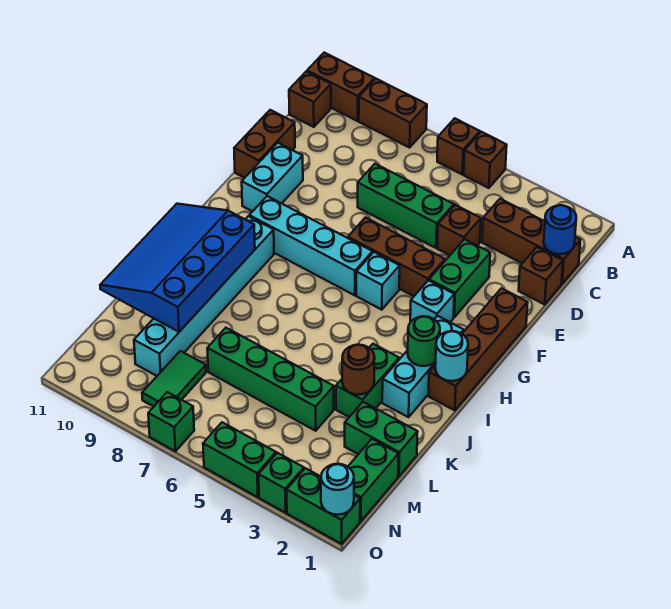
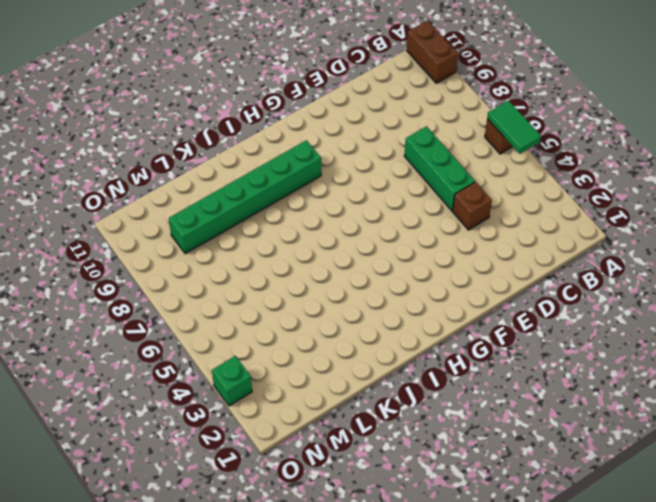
green tile A5:A6 level 2 -> green tile M8:N8 level 1
green brick H9:M9 level 1 -> cyan brick H9:M9 level 1
none -> brown brick A5 level 1
none -> brown brick A8:A9 level 1
none -> brown brick B11 level 1
none -> brown brick C1:C3 level 1

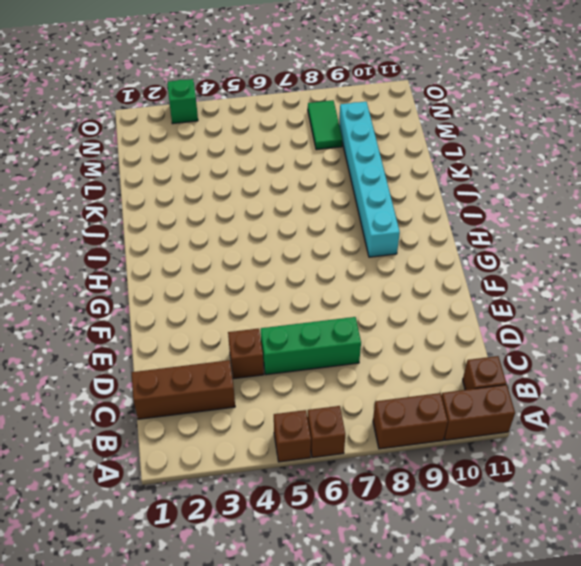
none -> brown brick D1 level 1
none -> brown brick D11:E11 level 1
none -> green brick E3:F3 level 1
none -> cyan brick E10:F10 level 1

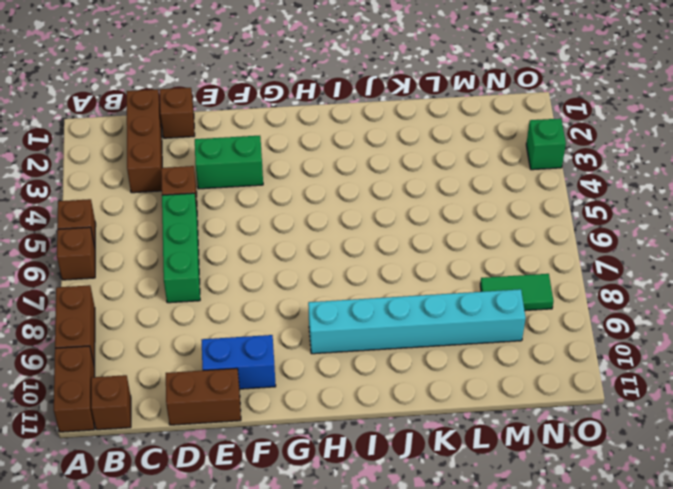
blue brick E10:F10 level 1 -> cyan brick E10:F10 level 1
none -> brown brick F1:I1 level 1
none -> brown brick F4:F6 level 1
none -> cyan brick G3 level 1
none -> cyan brick G5 level 1

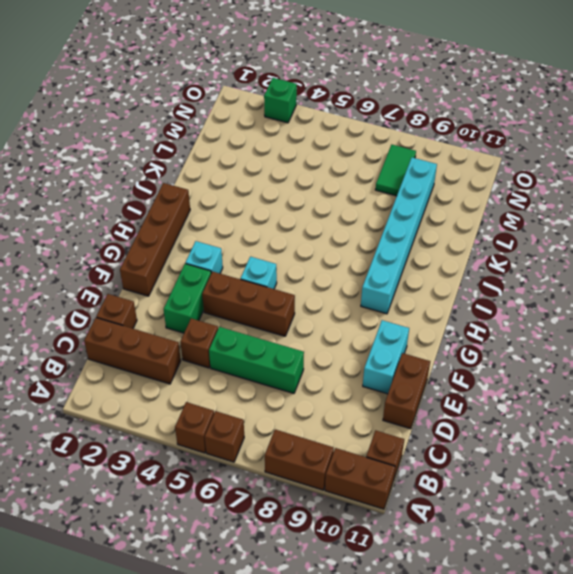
none -> cyan brick G6:G9 level 1
none -> cyan brick H2:J2 level 1
none -> green brick J3:K3 level 1
none -> green brick L1:L2 level 1

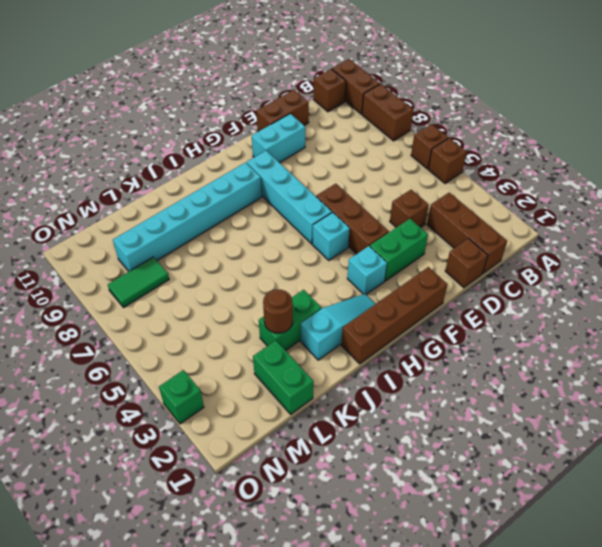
cyan slope H2:J2 level 1 top J -> cyan brick H2:J2 level 1
none -> green brick D5:D7 level 1
none -> green brick L4:L7 level 1
none -> green brick M1:N1 level 1
none -> green brick O1:O2 level 1

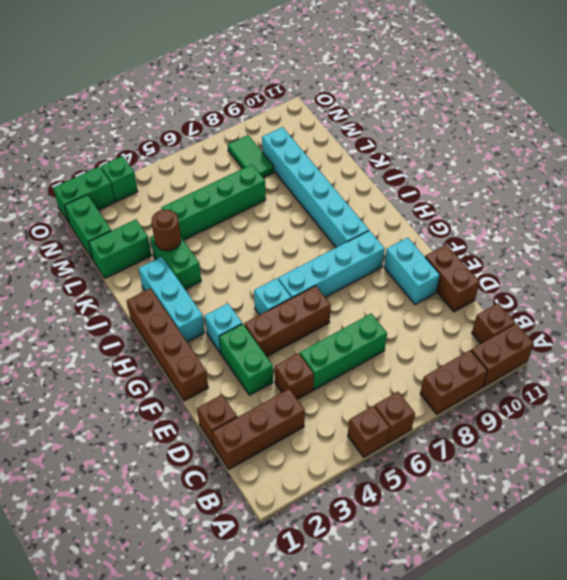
none -> green brick O4:O5 level 1
none -> green brick O7 level 1
none -> blue round brick C1 level 2
none -> cyan round brick I1 level 2

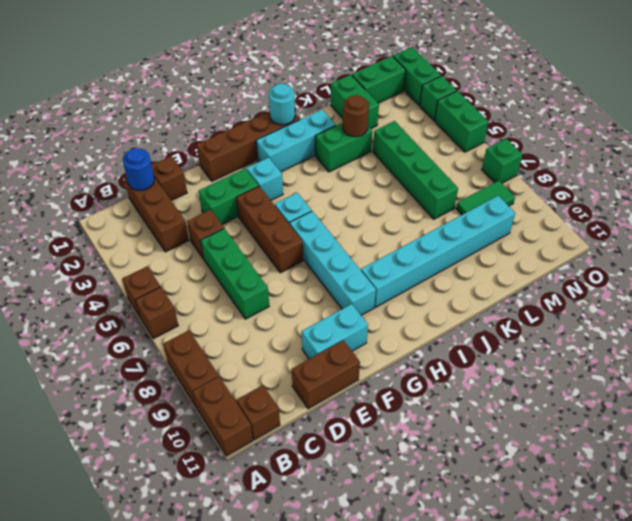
none -> green round brick I2 level 2
none -> blue slope I9:L11 level 2 top 9
none -> cyan round brick O1 level 2

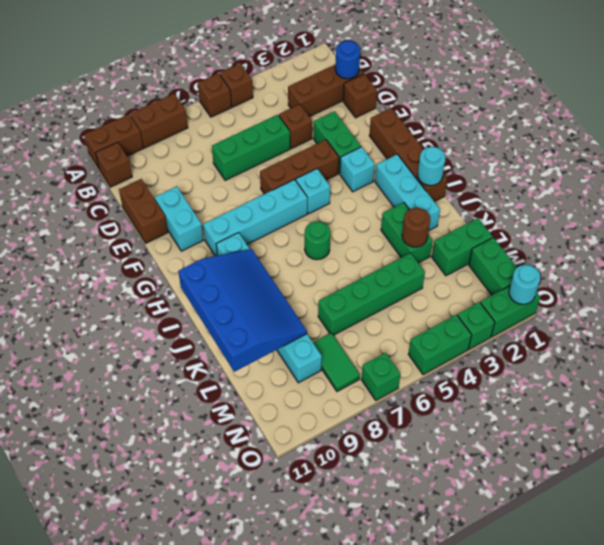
green round brick I6 level 1 -> green round brick I2 level 2
blue slope I9:L11 level 2 top 11 -> blue slope I9:L11 level 2 top 9

